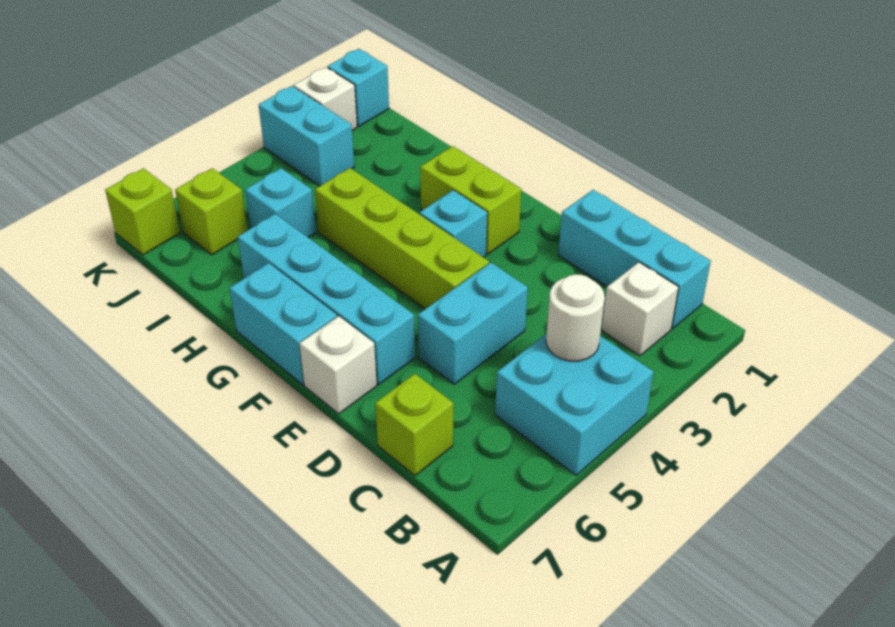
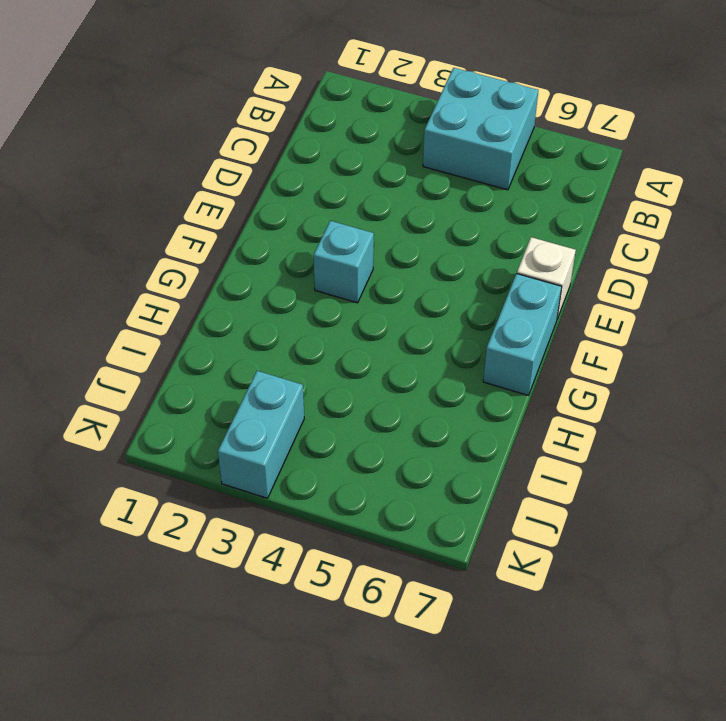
none -> cyan brick B1:D1 level 1
none -> white brick B2 level 1
none -> lime brick C7 level 1

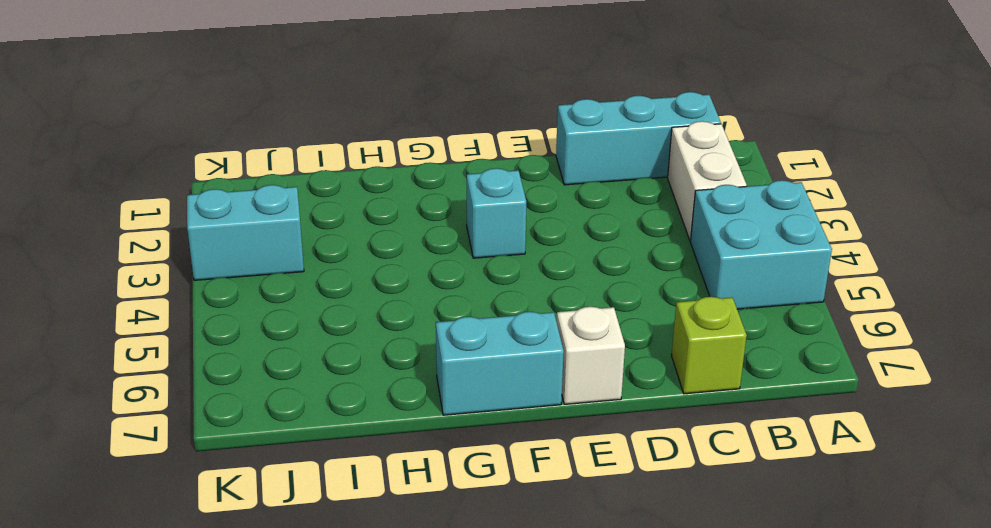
white brick B2:B3 level 1 -> white brick B2 level 1
none -> cyan brick D4:D5 level 1
none -> lime brick E4:H4 level 1
none -> cyan brick E6:H6 level 1

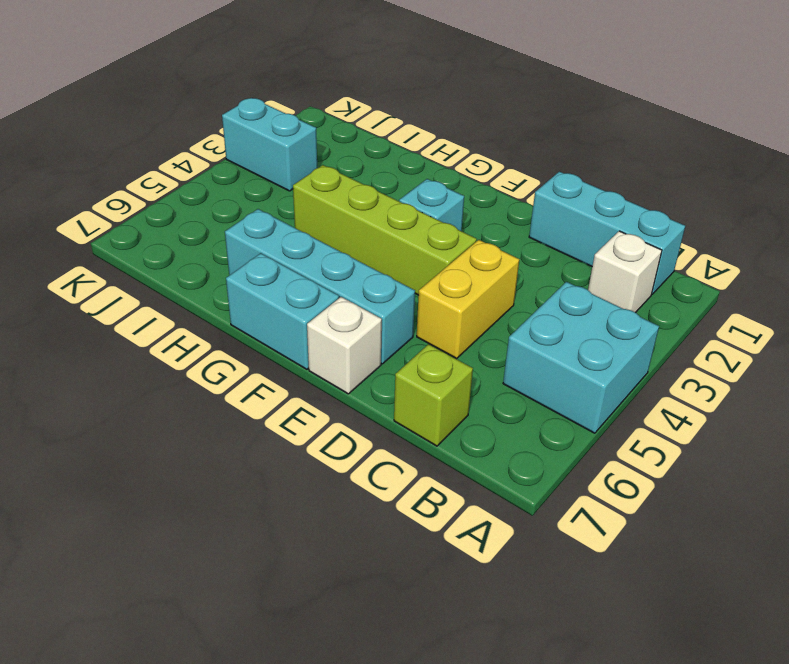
yellow brick D4:D5 level 1 -> cyan brick D4:D5 level 1
none -> lime brick F2:G2 level 1
none -> cyan brick I5 level 1
none -> lime brick J6 level 1

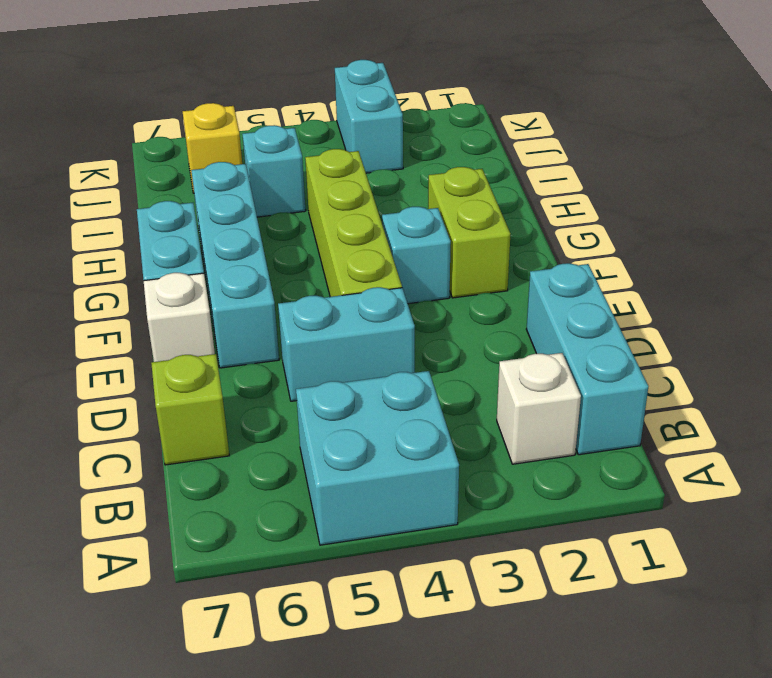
yellow brick J6 level 1 -> lime brick J6 level 1
none -> cyan brick K1 level 1
none -> white brick K2 level 1
none -> lime brick K7 level 1

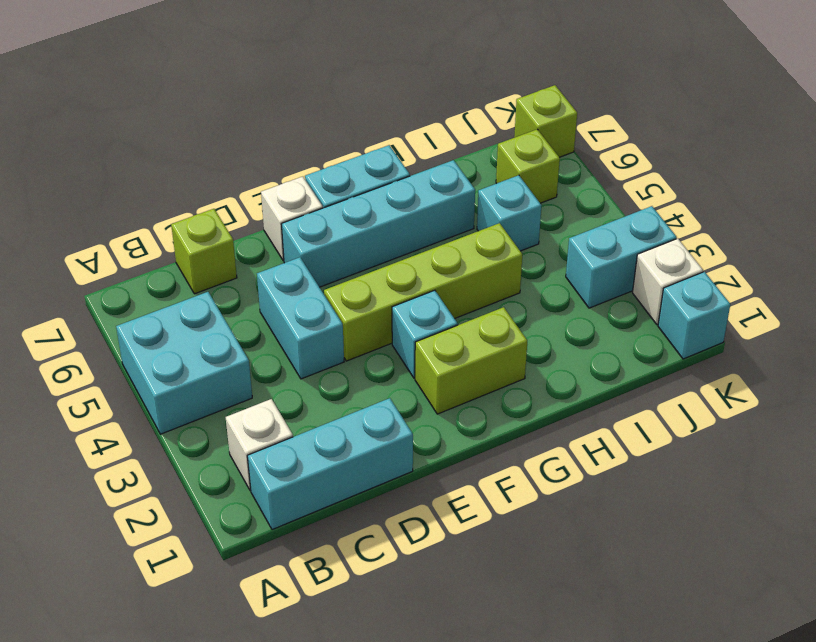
none -> white round brick B4 level 2

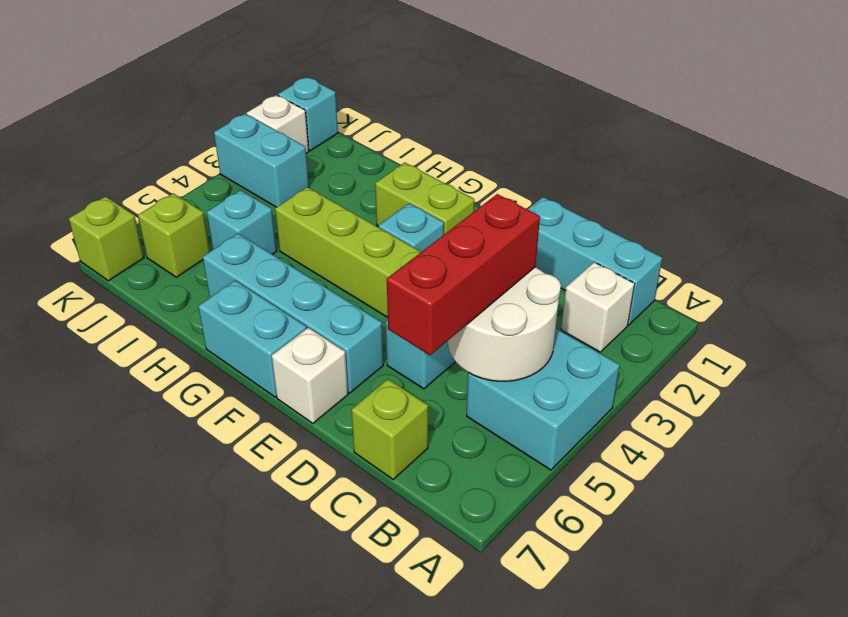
white round brick B4:C5 level 2 -> white round brick B4 level 2
red brick C4:C6 level 3 -> none

